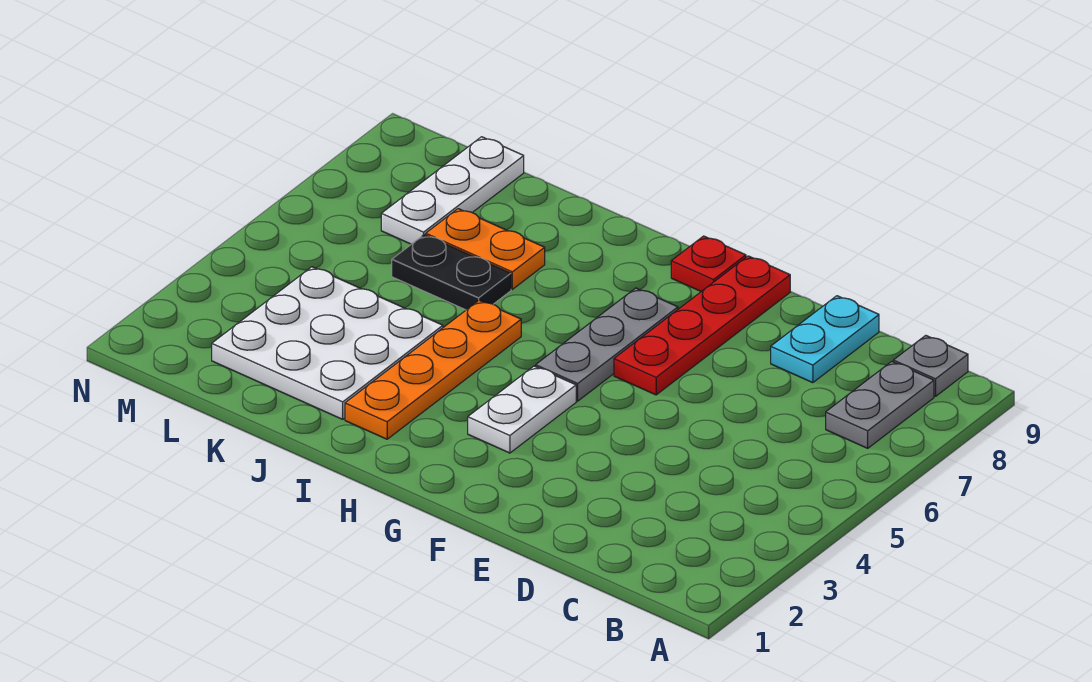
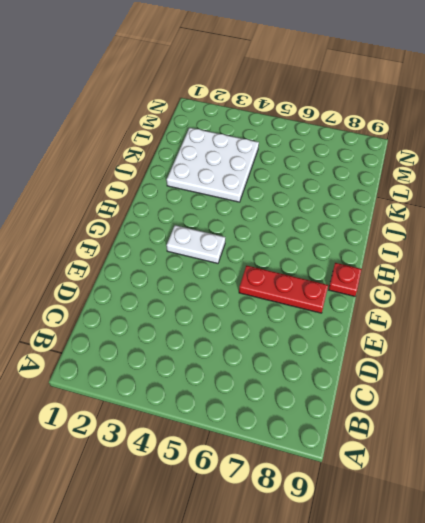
red plate F6:F8 level 1 -> red plate F6:F9 level 1
none -> grey plate B7:B8 level 1
none -> grey plate B9 level 1
none -> cyan plate D8:D9 level 1

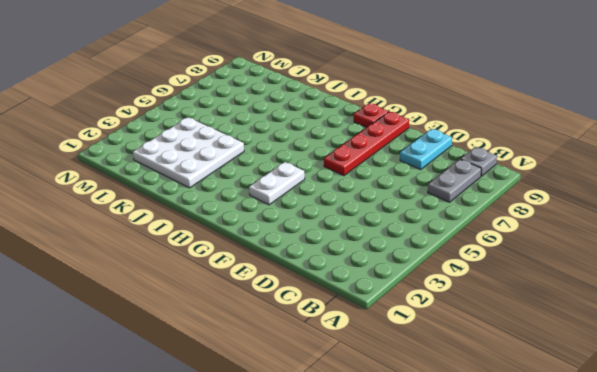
none -> grey plate G5:G7 level 1
none -> orange plate I2:I5 level 1
none -> black plate J6:K6 level 1

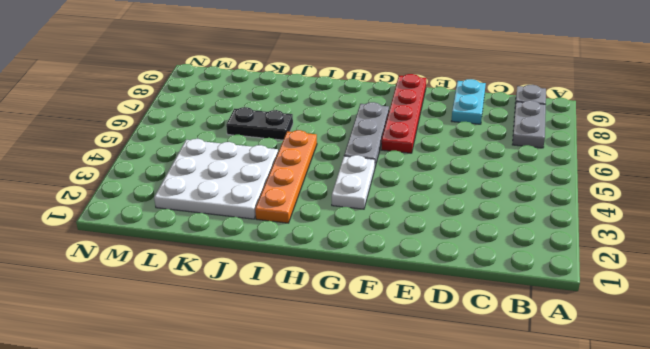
none -> red plate G9 level 1
none -> orange plate J7:K7 level 1
none -> white plate L7:L9 level 1

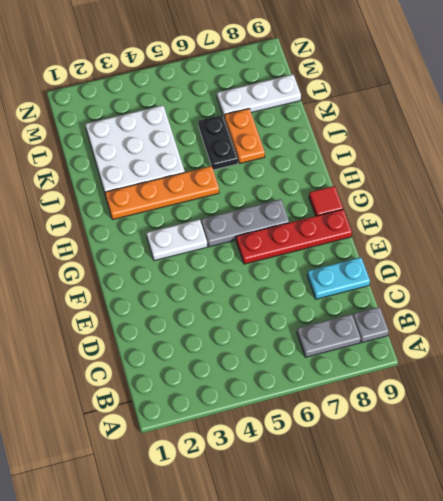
red tile G9 level 1 -> red plate G9 level 1

